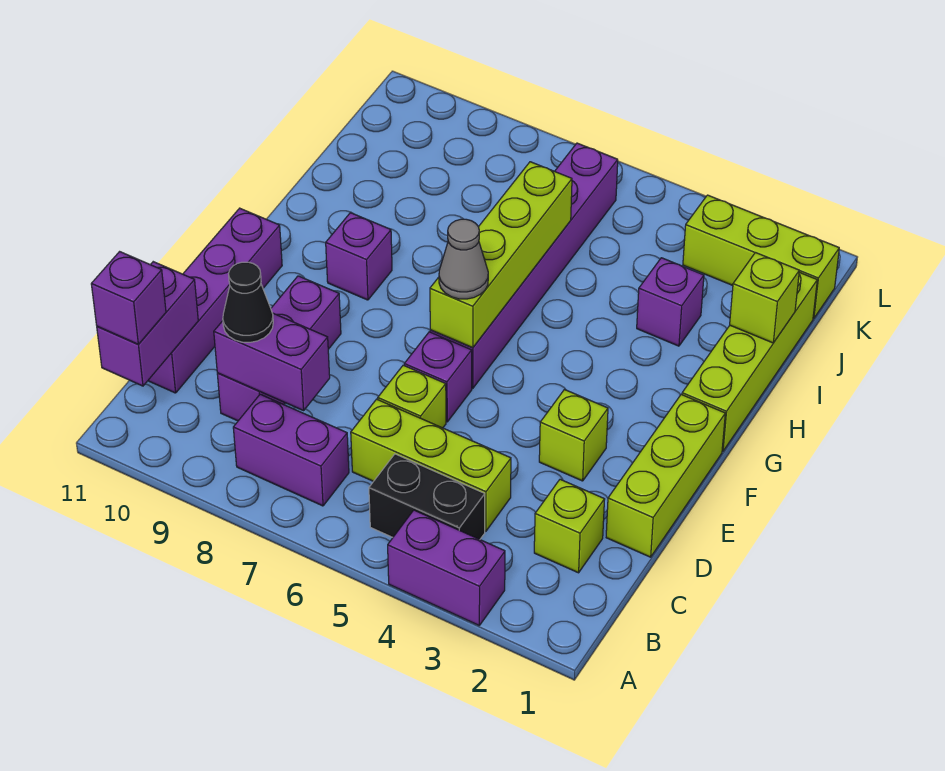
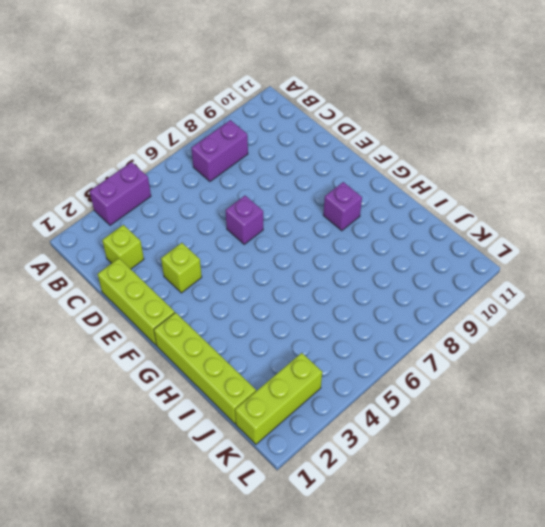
none -> black brick B4:B5 level 1
none -> lime brick C4:C6 level 1
none -> purple brick C9:E9 level 1

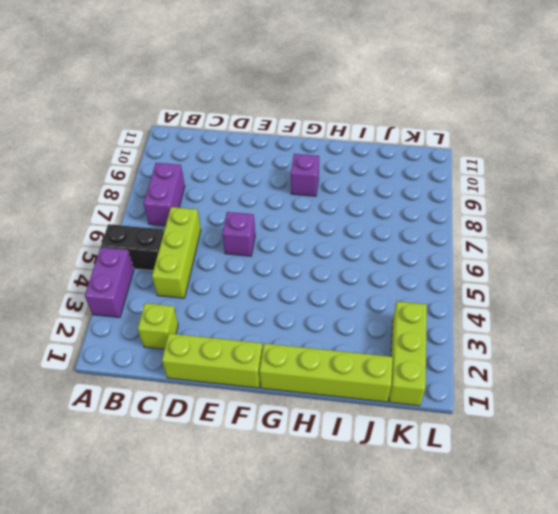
black brick A5:B5 level 1 -> black brick B4:B5 level 1
none -> purple brick C9:E9 level 1
none -> purple brick C11:F11 level 1
none -> lime brick D6 level 1

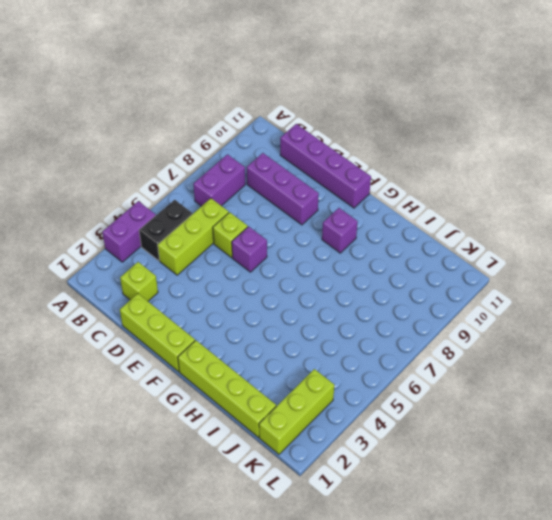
none -> lime brick E3 level 1
none -> purple brick F6:K6 level 1
none -> purple brick I3 level 1

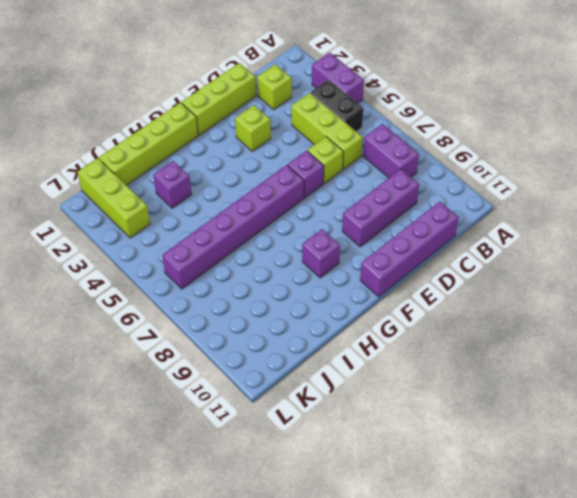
none -> purple brick B11:C11 level 2
none -> purple brick C8:C9 level 2
none -> lime brick F6:I6 level 2

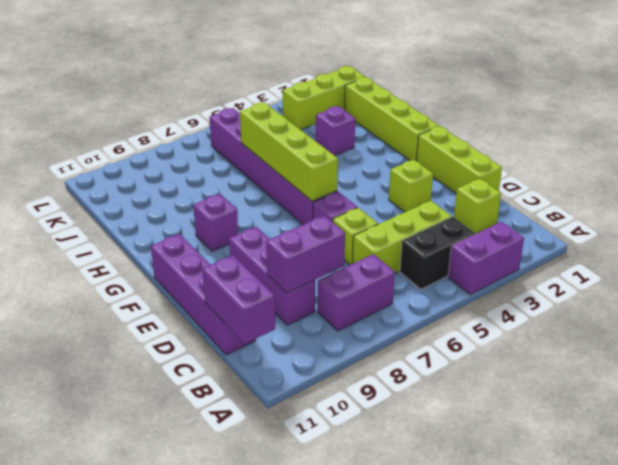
none -> lime brick I1 level 2
none -> purple brick B11 level 3
none -> black cone C9 level 3

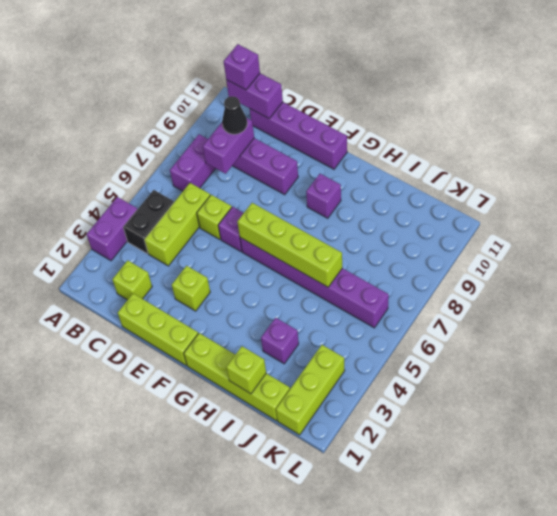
none -> grey cone F6 level 3

